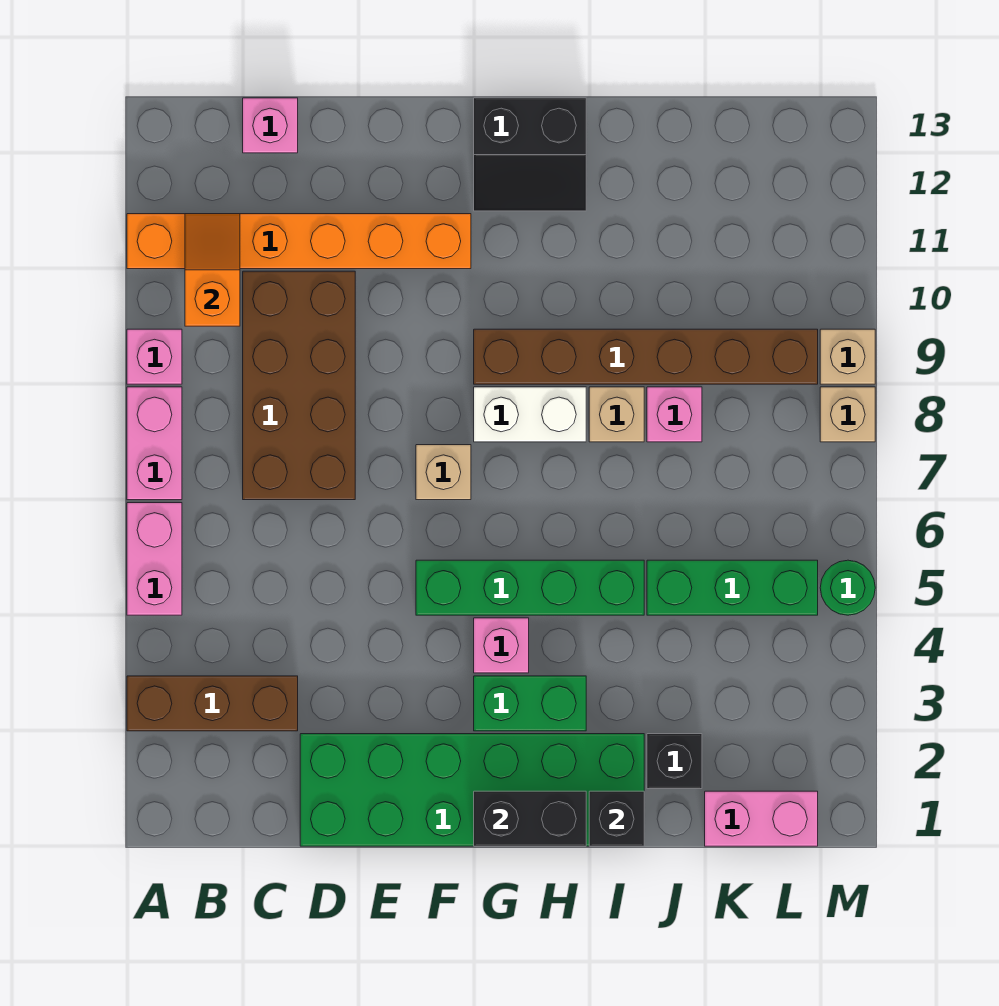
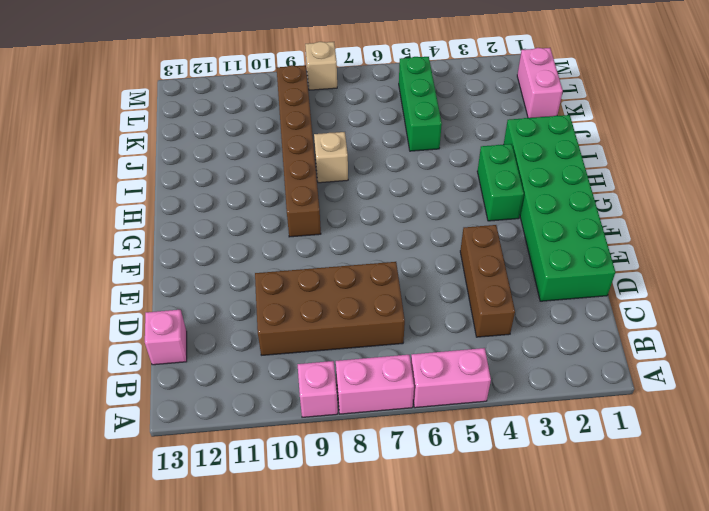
brown brick C4:E4 level 1 -> brown brick A3:C3 level 1
none -> orange brick A11:F11 level 1
none -> green brick F5:I5 level 1
none -> tan brick F7 level 1

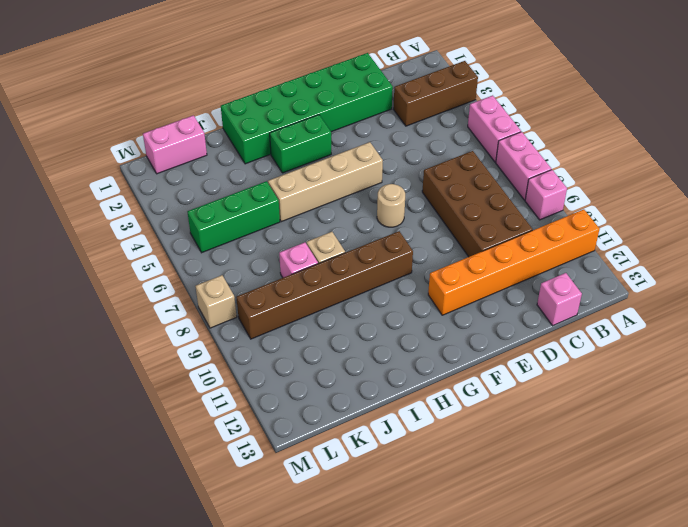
tan brick F5:I5 level 1 -> green brick F5:I5 level 1
tan round brick F7 level 1 -> tan brick F7 level 1
none -> pink brick G4 level 1
none -> white brick G8:H8 level 1
none -> black slope G12:H13 level 1 top 13

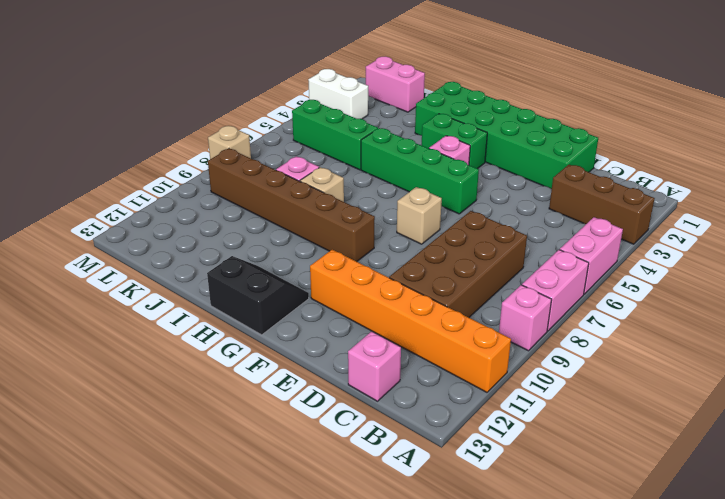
white brick L3:M3 level 1 -> white brick G8:H8 level 1
none -> black brick J2 level 1
none -> green round brick M5 level 1
none -> tan brick M9 level 1

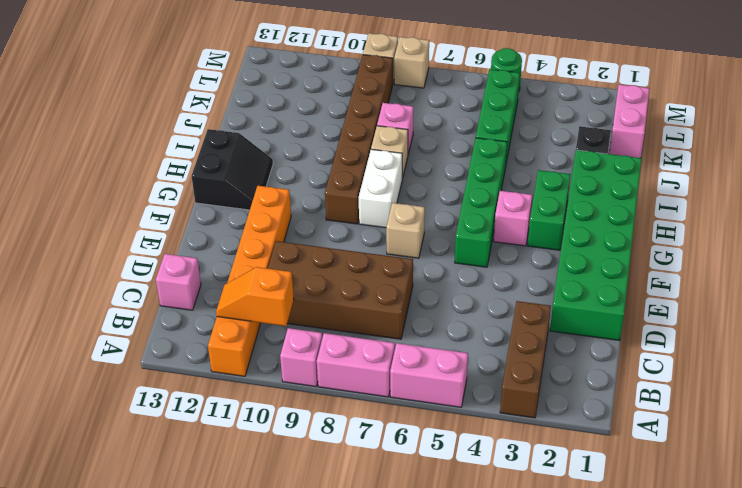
none -> black brick G1:H1 level 2
none -> black brick I1 level 2

